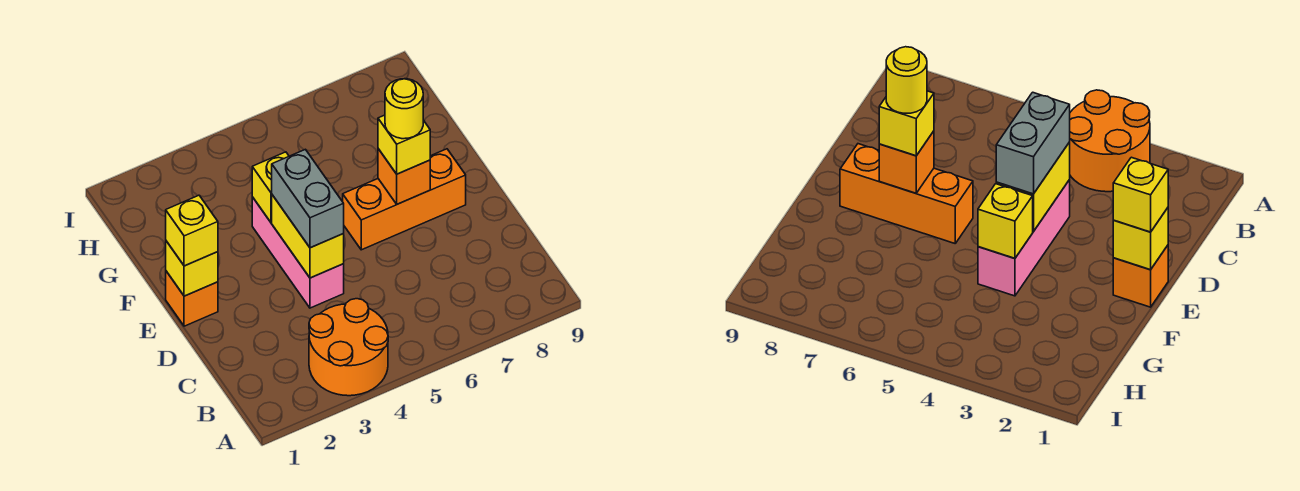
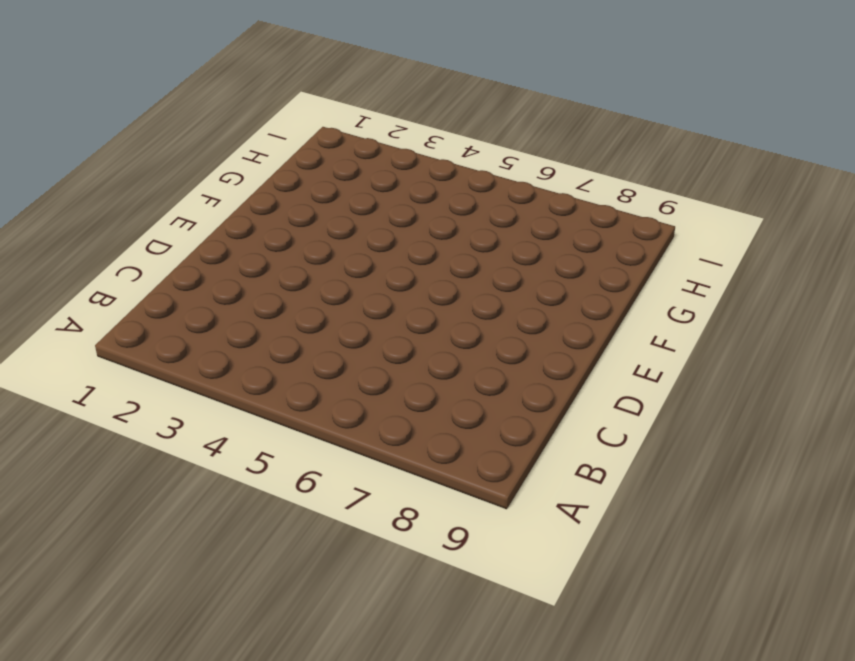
none -> orange round brick A3:B4 level 1
none -> pink brick D4:F4 level 1
none -> orange brick E1 level 1

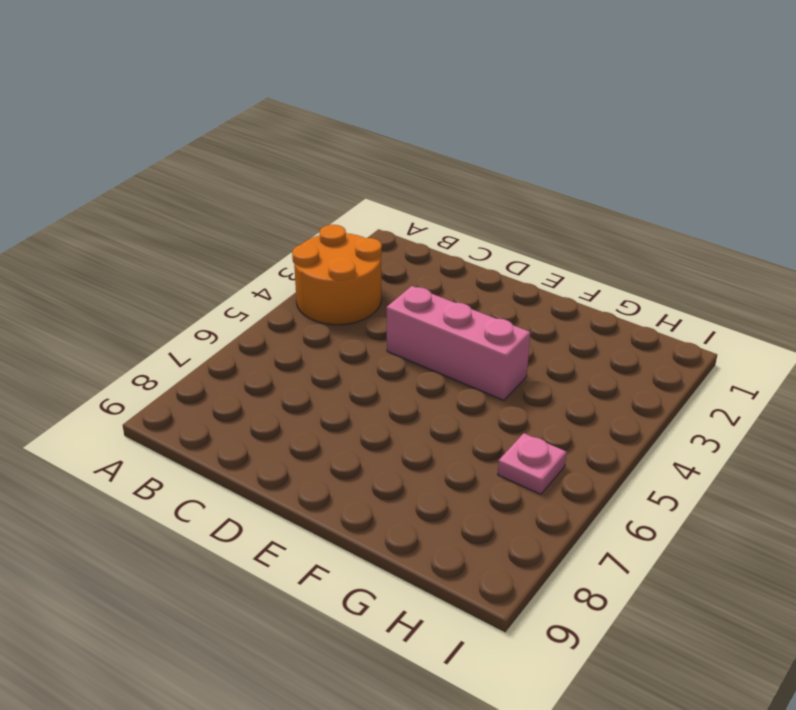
pink plate H6 level 1 -> none
none -> orange brick E1 level 1
none -> orange brick E6:E8 level 1
none -> yellow brick D4:E4 level 2

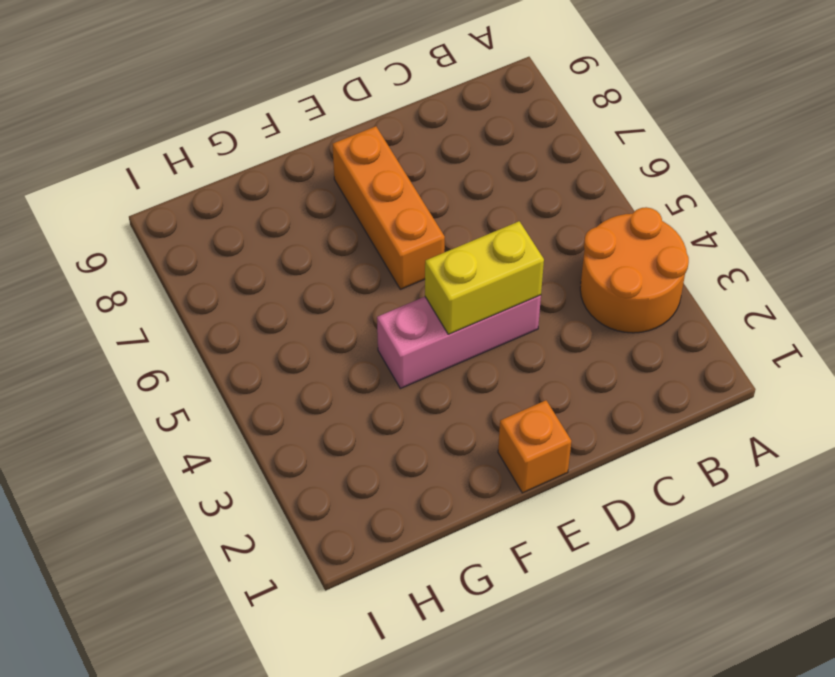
none -> yellow brick E1 level 2
none -> orange brick E7 level 2
none -> yellow brick F4 level 2

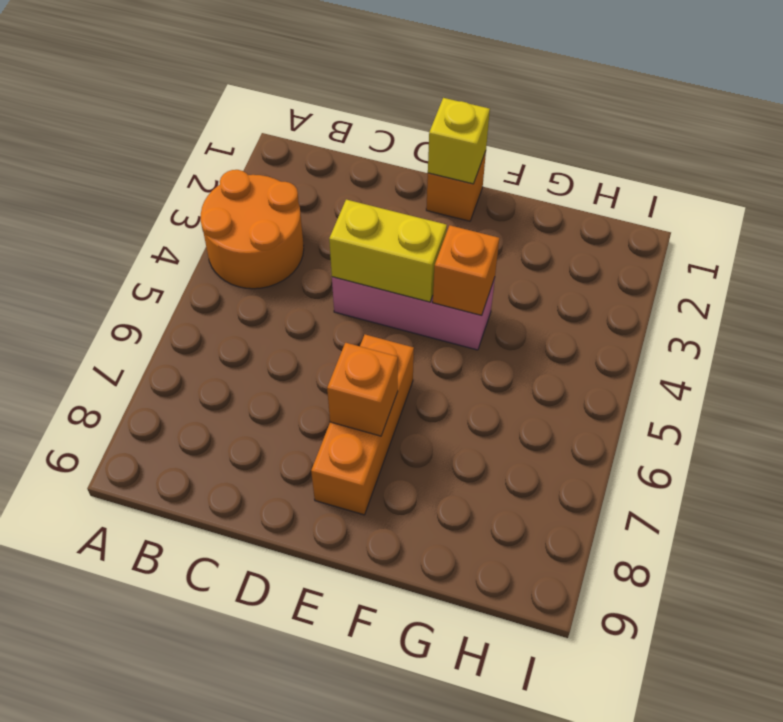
orange brick F4 level 2 -> yellow brick F4 level 2
none -> grey brick D4:E4 level 3
none -> yellow brick E1 level 3
none -> yellow brick E7 level 3

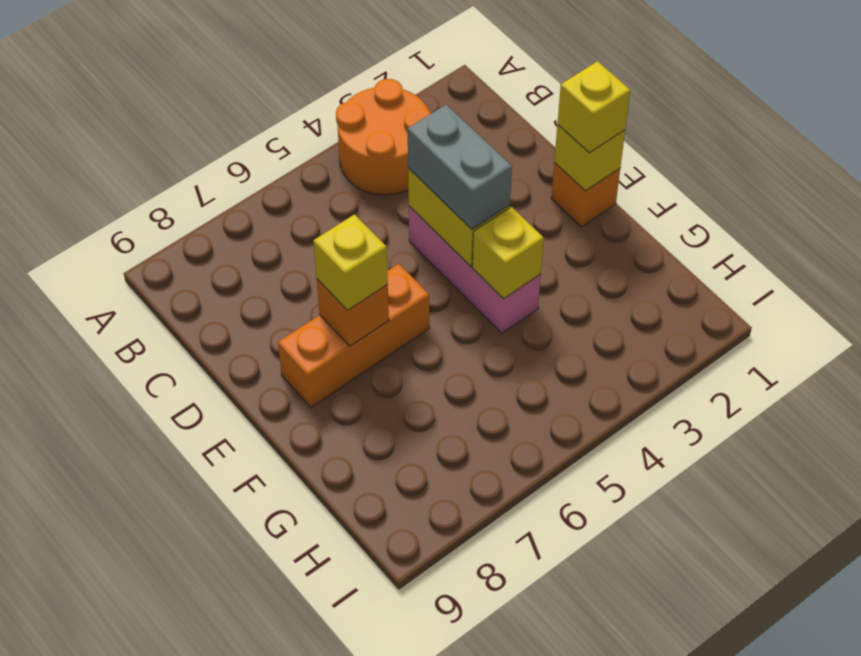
none -> yellow round brick E7 level 4

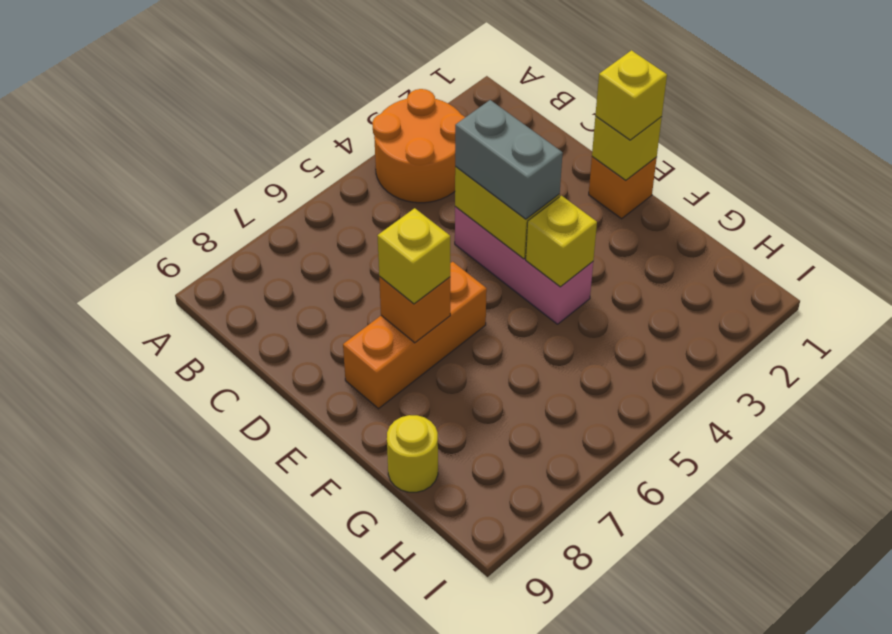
yellow round brick G9 level 1 -> yellow round brick E7 level 4

